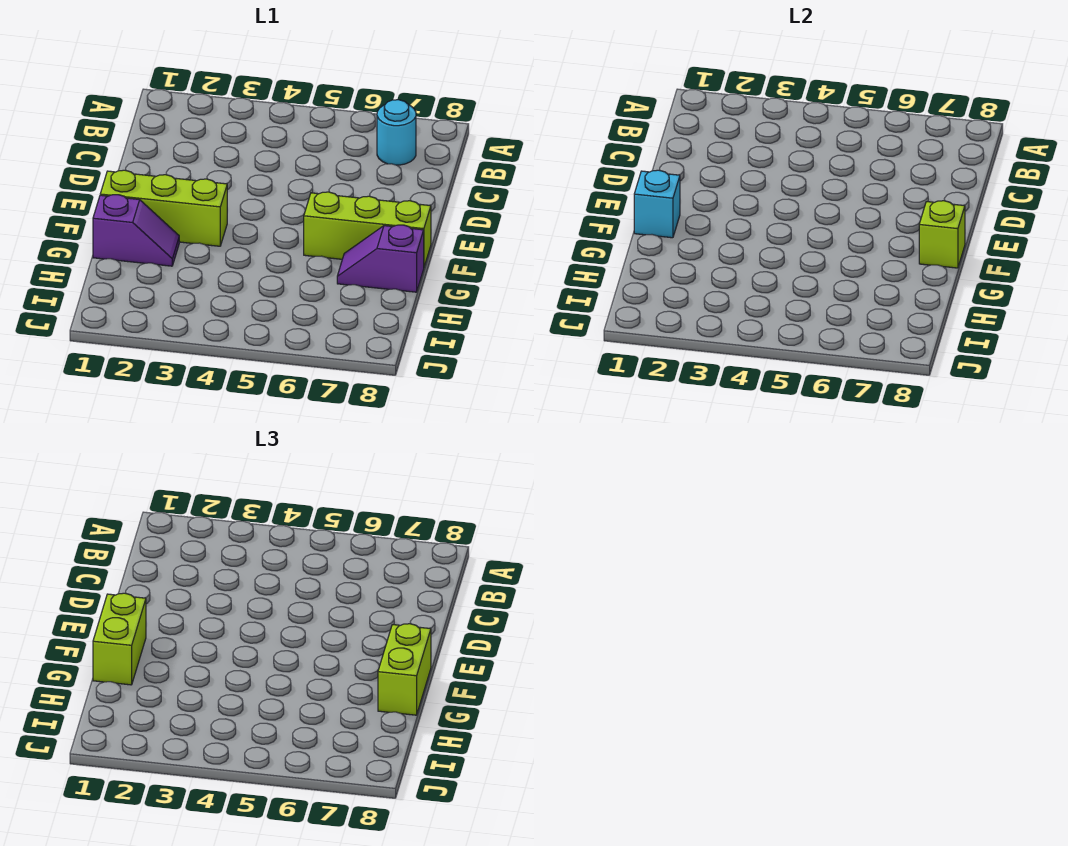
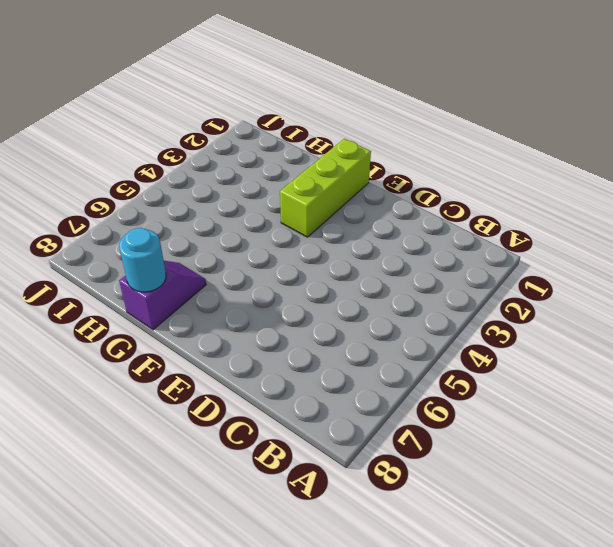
cyan round brick G8 level 2 -> cyan round brick B7 level 1
none -> lime brick F6:F8 level 1
none -> purple slope G1:G2 level 1 top 1

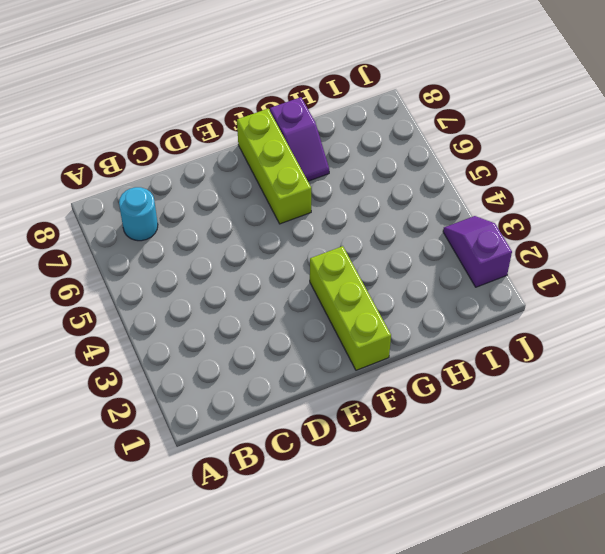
purple slope J2:J3 level 1 top 2 -> purple slope G1:G2 level 1 top 1
none -> cyan brick F1 level 2
none -> lime brick F8 level 2

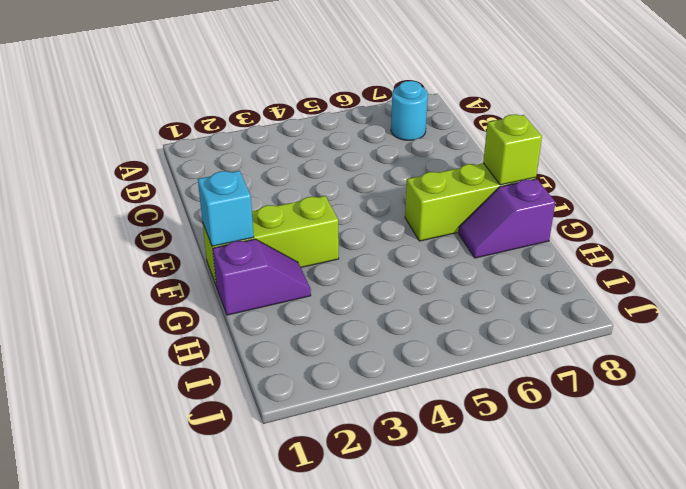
none -> lime brick F1:G1 level 3
none -> lime brick F8:G8 level 3

